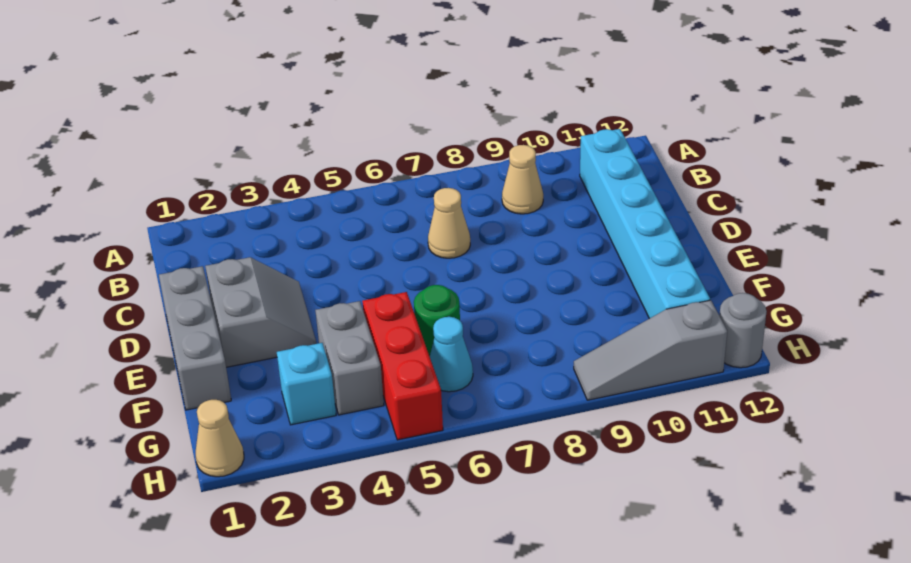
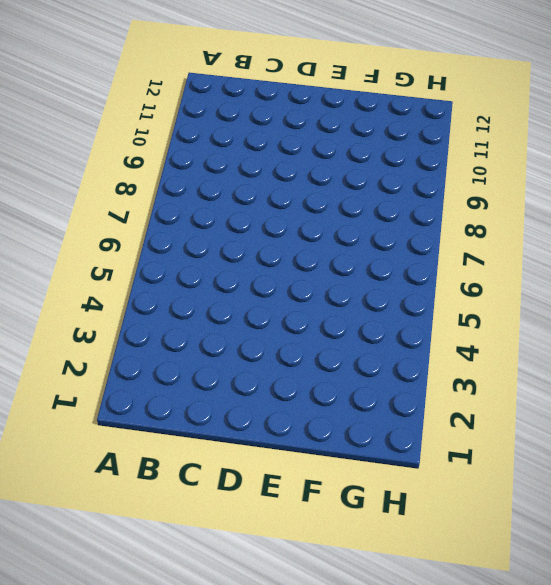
none -> tan cone B9 level 1
none -> cyan brick B11:G11 level 1
none -> tan cone C7 level 1

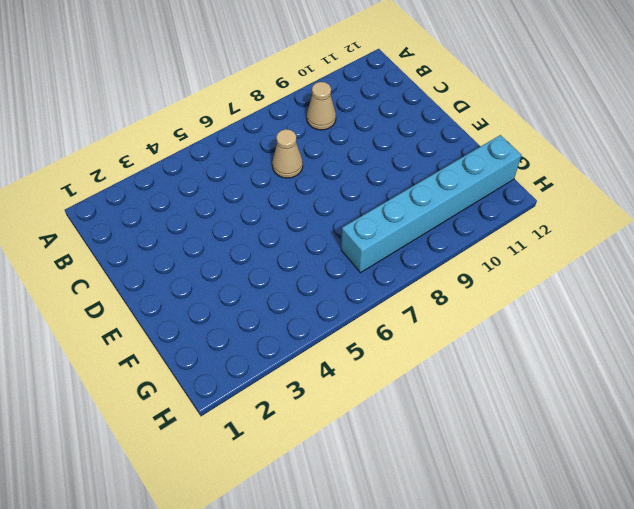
cyan brick G7:G12 level 1 -> cyan brick B11:G11 level 1
none -> grey brick D1:F1 level 1
none -> grey slope D2:E3 level 1 top 2
none -> grey brick F4:G4 level 1

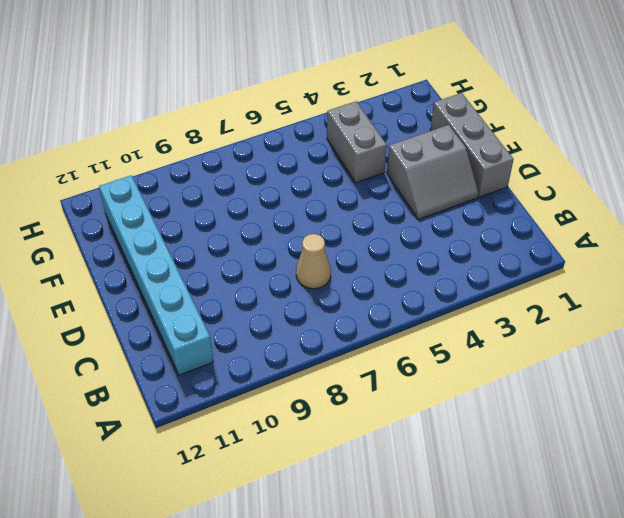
grey slope D2:E3 level 1 top E -> grey slope D2:E3 level 1 top 2
none -> tan cone B9 level 1
none -> red brick F5:H5 level 1
none -> green round brick F6 level 1

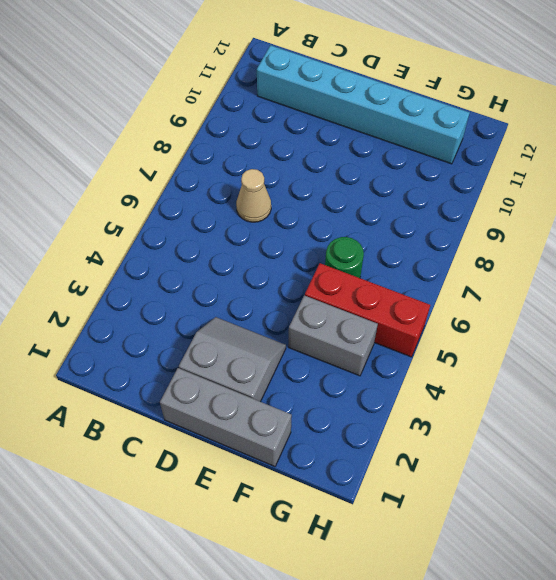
none -> tan cone B9 level 1
none -> cyan brick G3 level 1
none -> cyan cone G6 level 1

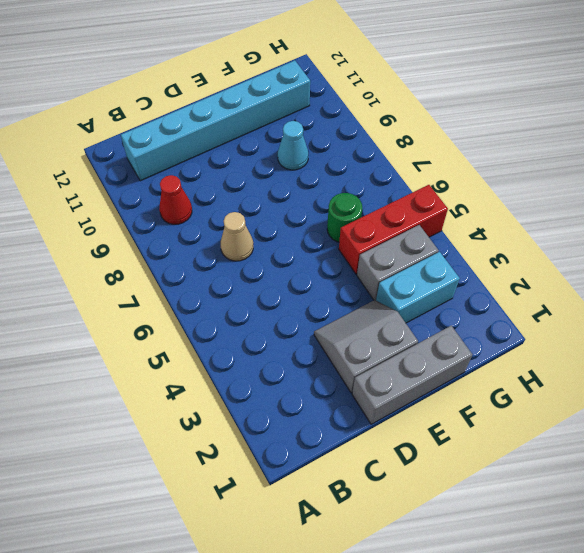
red cone B9 level 1 -> tan cone B9 level 1
cyan brick F3:G3 level 1 -> cyan brick G3 level 1
cyan cone F9 level 1 -> cyan cone G6 level 1
none -> tan cone H1 level 1
none -> grey slope H9:H11 level 1 top 11
none -> grey round brick H12 level 1

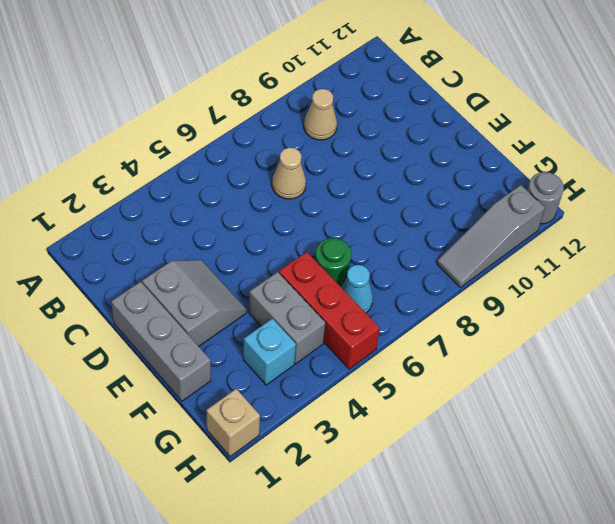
tan brick H1 level 1 -> tan cone H1 level 1
none -> cyan brick B11:G11 level 1

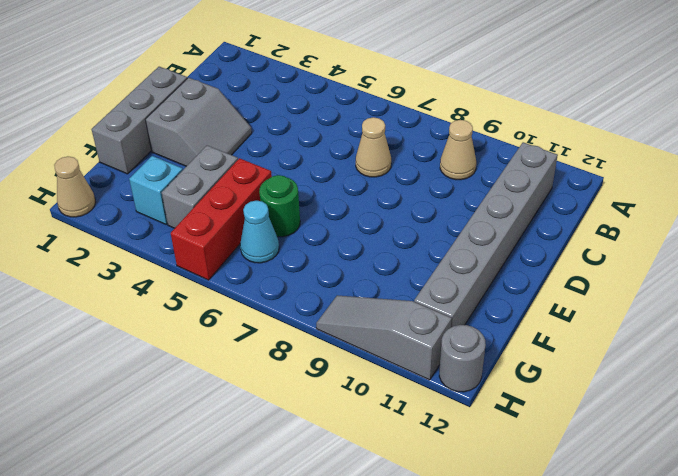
grey brick B11:G11 level 1 -> cyan brick B11:G11 level 1

